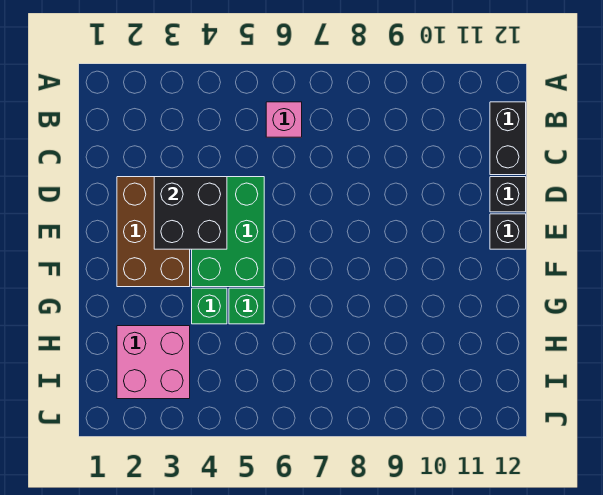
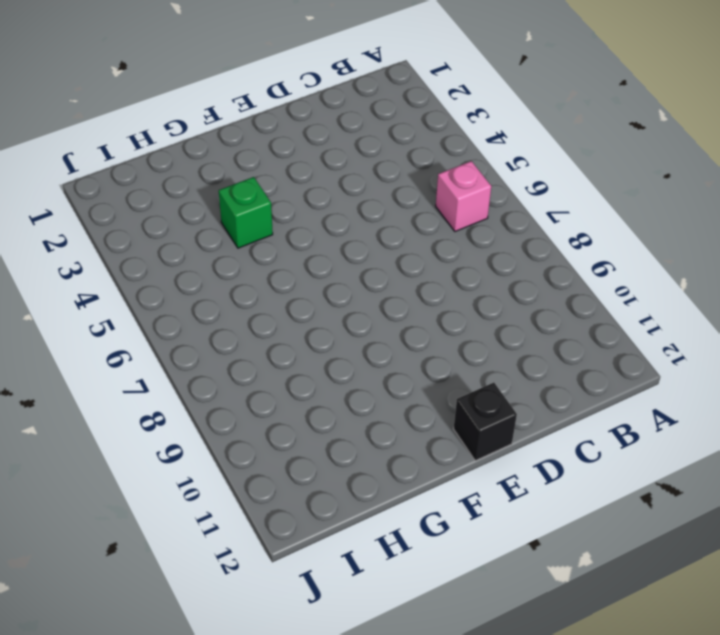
none -> black brick B12:C12 level 1
none -> brown brick D2:F3 level 1

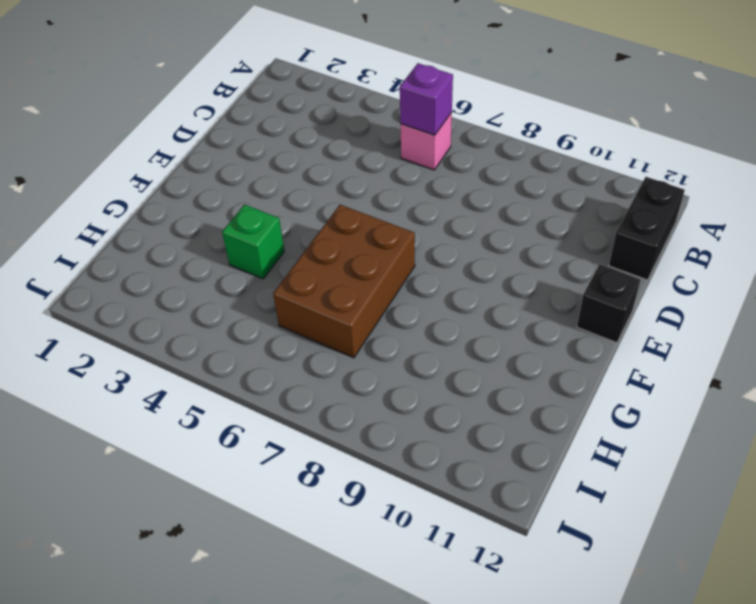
purple brick B6 level 2 -> none
brown brick F6:H7 level 1 -> brown brick D2:F3 level 1
none -> green brick D4:F5 level 1
none -> black brick D12 level 1

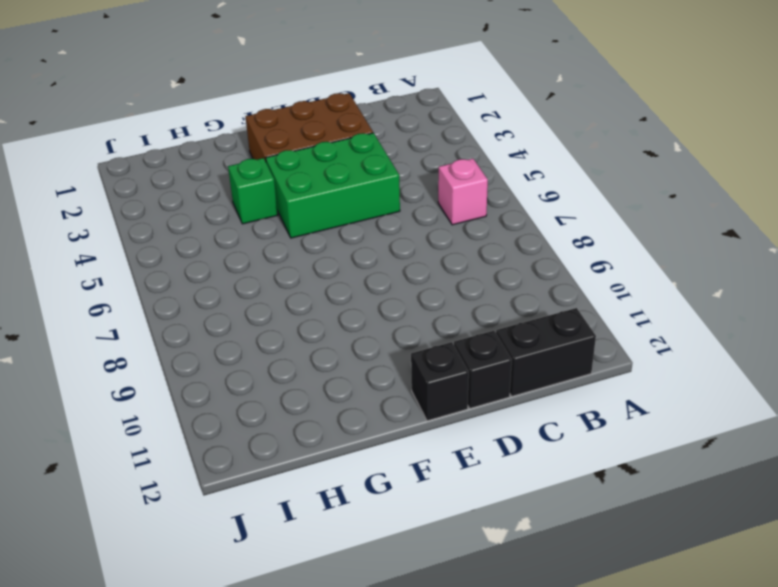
none -> green brick G5 level 1
none -> pink brick H2:I3 level 1

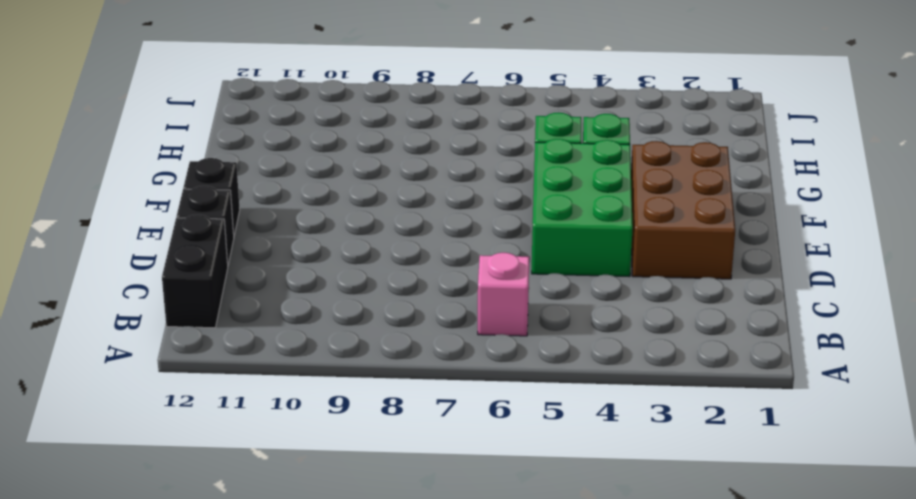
none -> pink brick H2:I3 level 1
none -> black brick D3:E4 level 2

